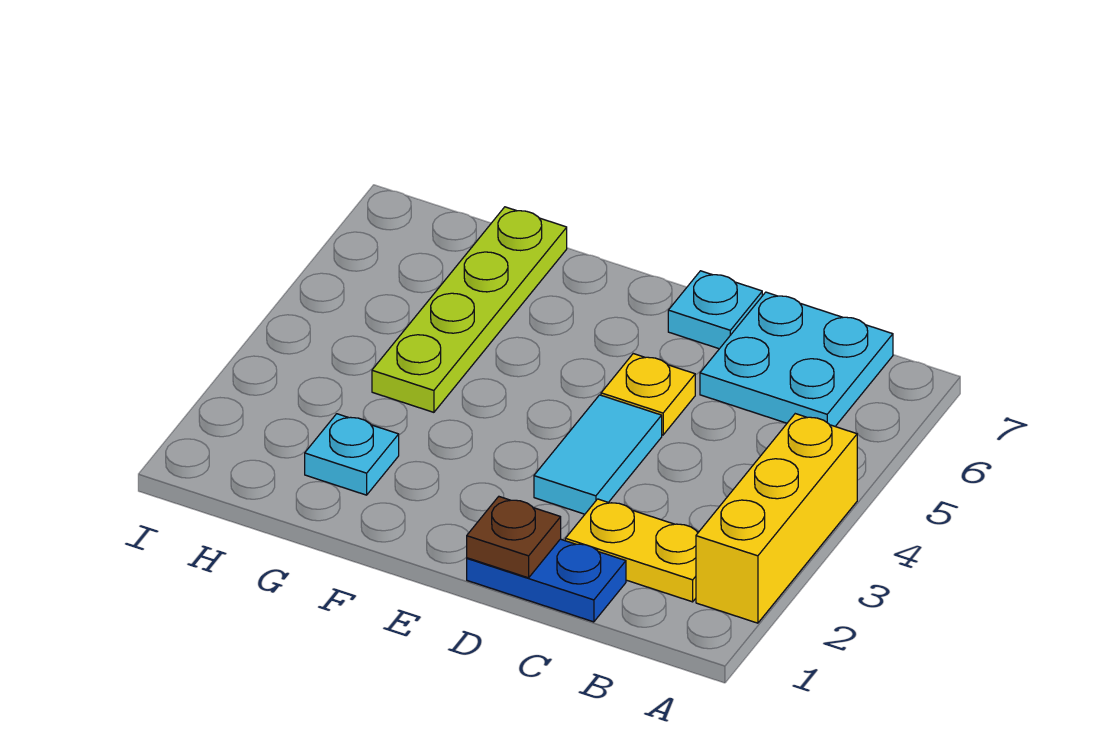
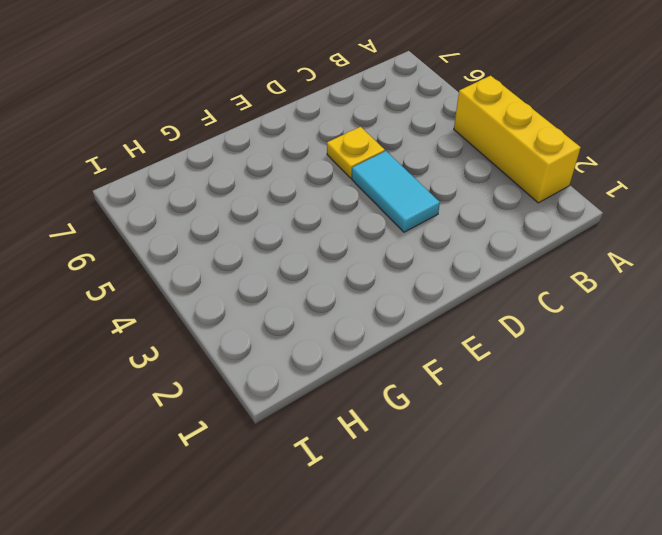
none -> yellow plate B2:C2 level 1
none -> cyan plate B6:C7 level 1

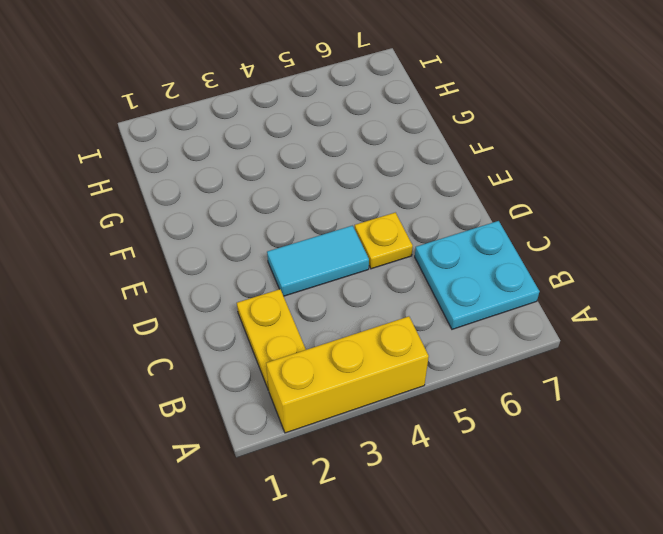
none -> blue plate C1:D1 level 1
none -> cyan plate D7 level 1

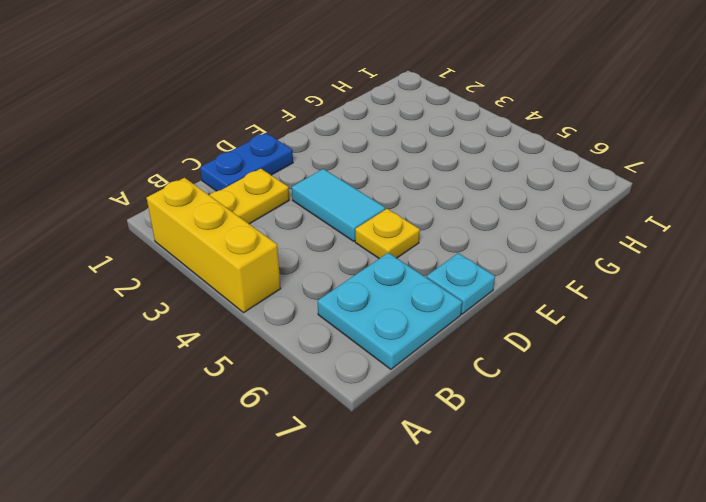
none -> cyan plate G2 level 1
none -> lime plate G4:G7 level 1

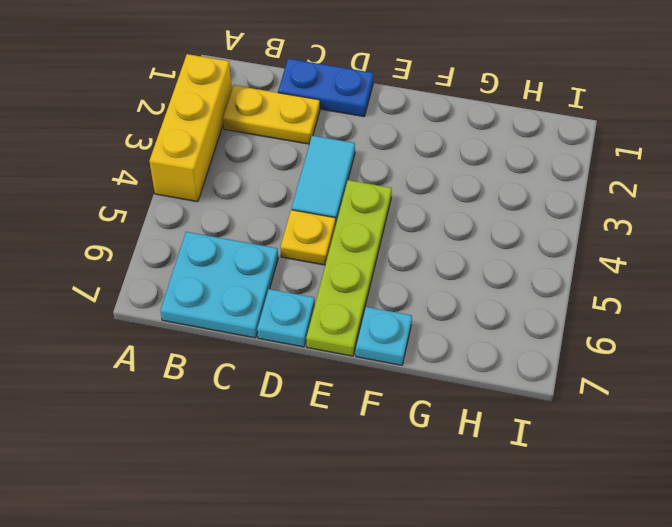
lime plate E4:E7 level 1 -> lime plate G4:G7 level 1
cyan plate F7 level 1 -> cyan plate G2 level 1
none -> brown plate D1 level 2

